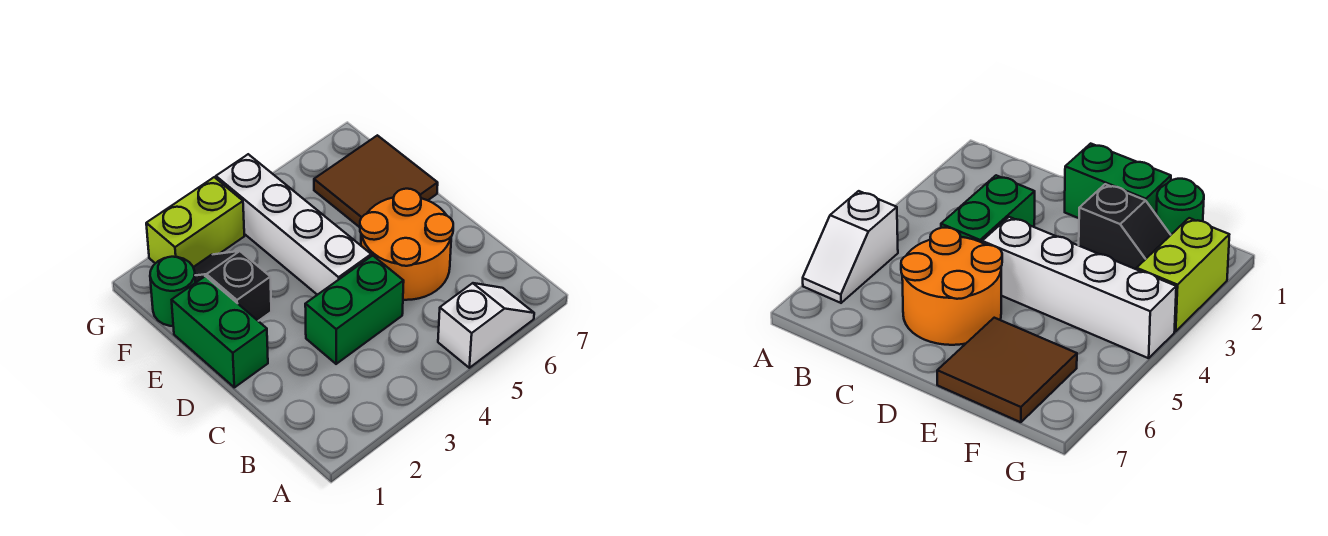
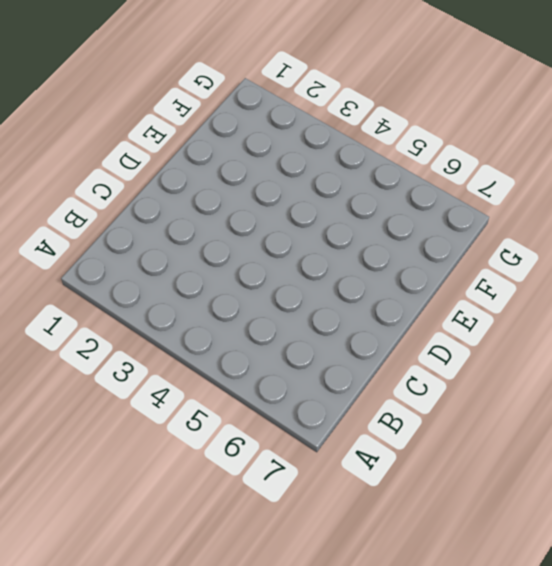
none -> white slope A5:A6 level 1 top 5
none -> green brick C3:C4 level 1

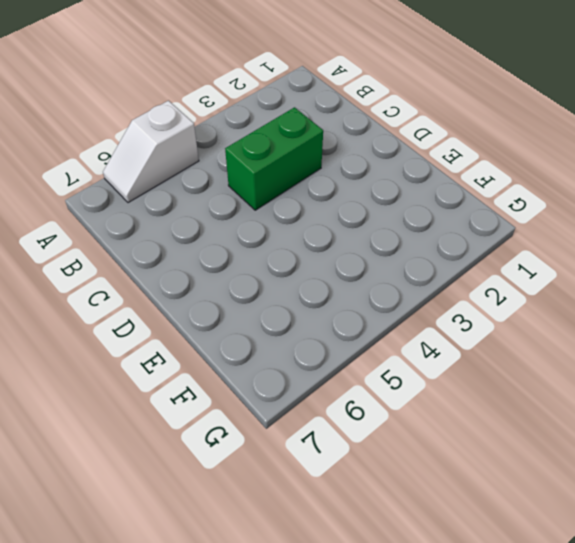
none -> orange round brick C5:D6 level 1
none -> green brick D1:E1 level 1

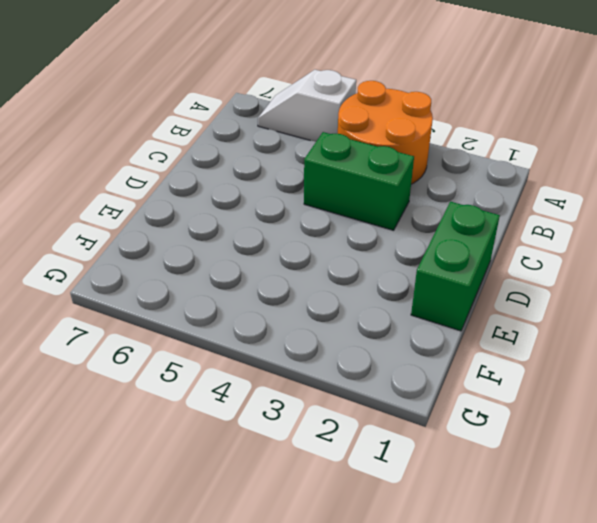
orange round brick A3:B4 level 1 -> orange round brick C5:D6 level 1
none -> white brick D4:G4 level 1
none -> black slope E2:F2 level 1 top E

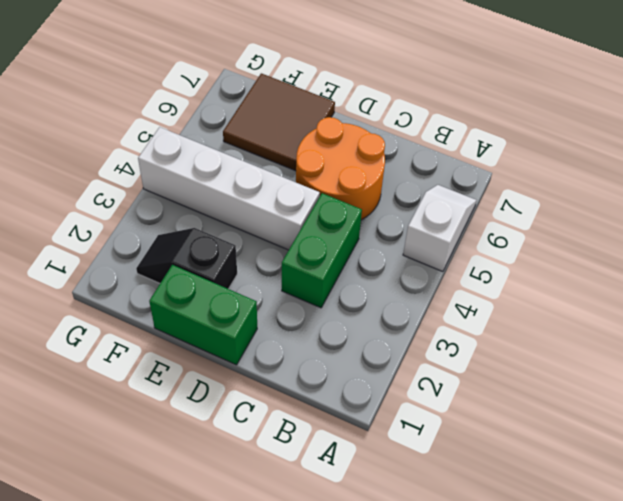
none -> green round brick F1 level 1
none -> lime brick G2:G3 level 1

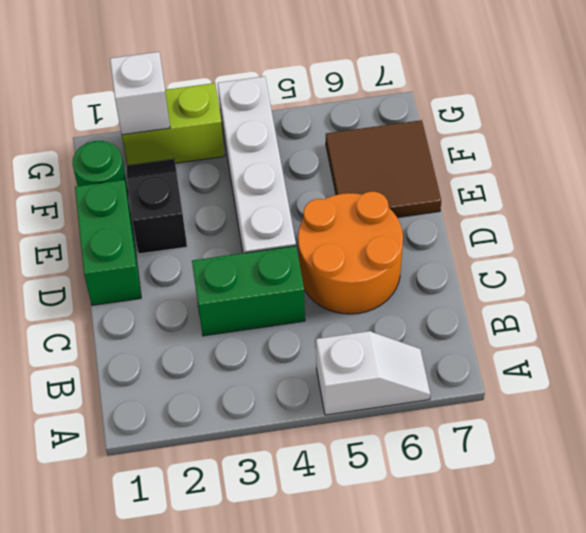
white brick G2 level 2 -> none

